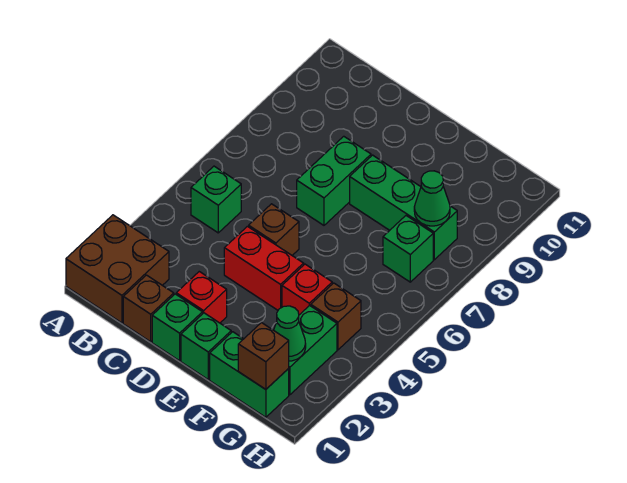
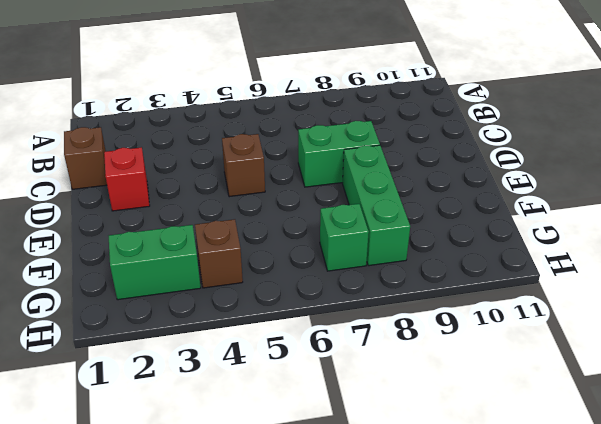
none -> brown brick A1:B2 level 1
none -> green brick B5 level 1
none -> green brick D1 level 1

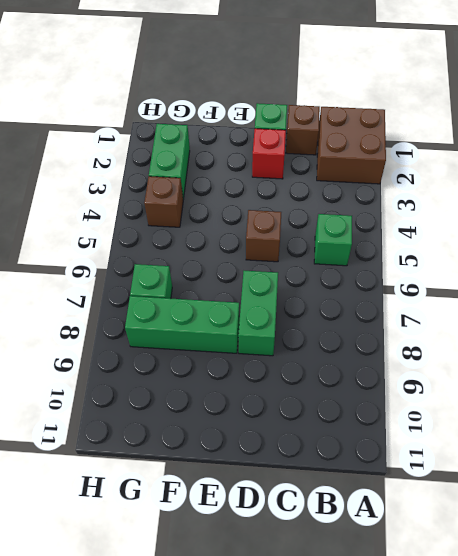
none -> red brick D4:E4 level 1
none -> green brick E1 level 1
none -> green brick F1:G1 level 1

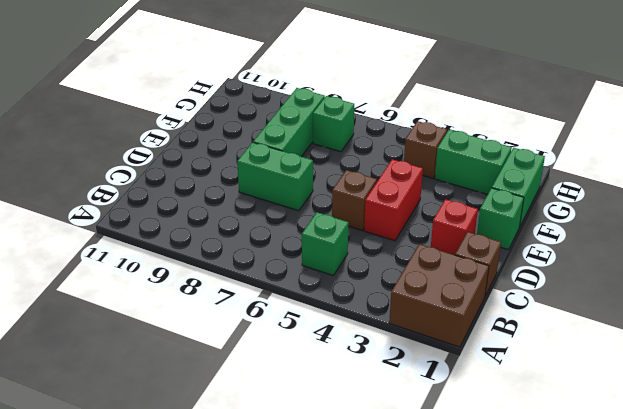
none -> green brick D1 level 1
none -> red brick F4 level 1
none -> brown brick G1 level 2

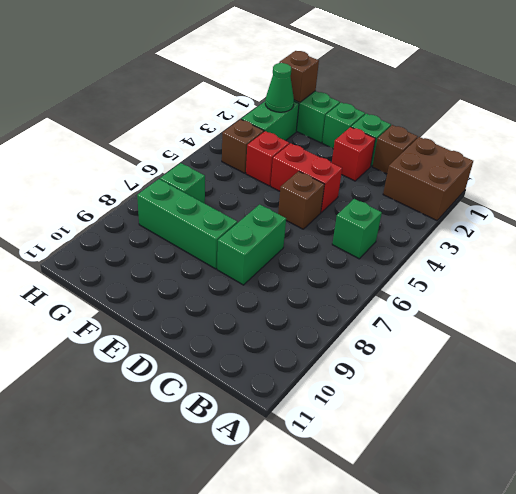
none -> green cone G8 level 2

